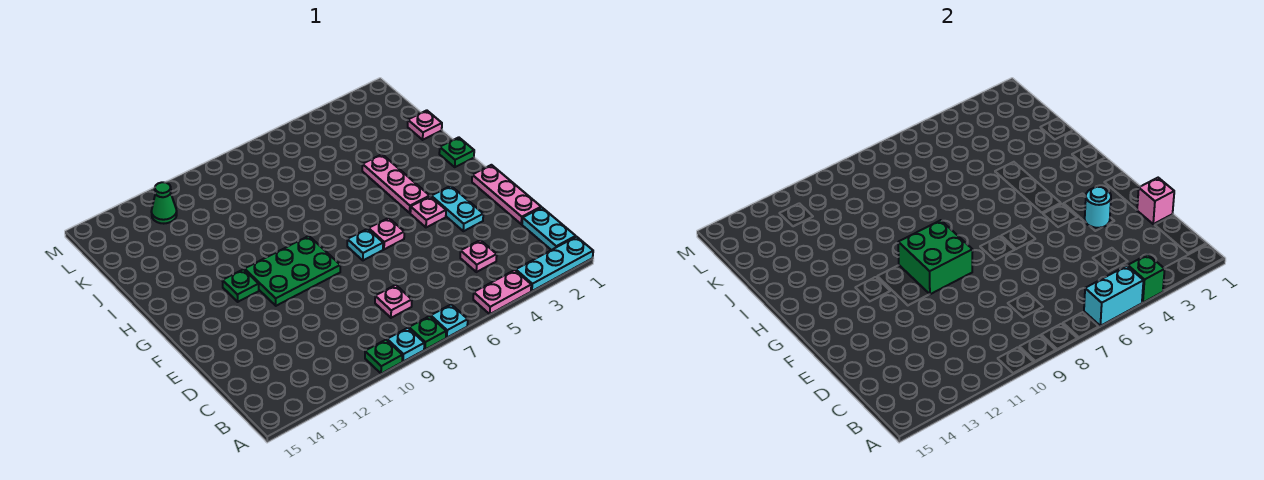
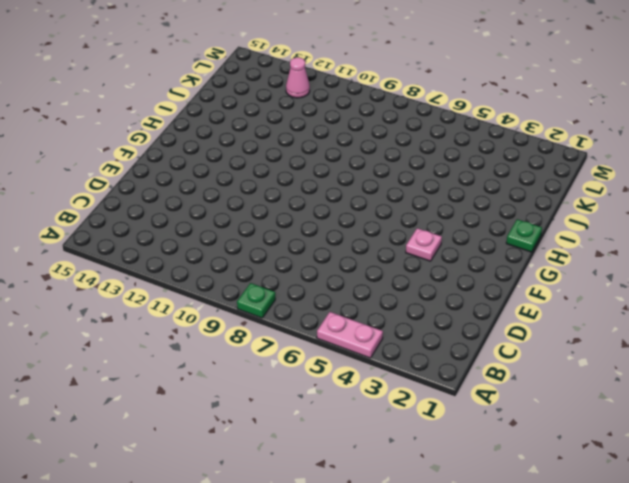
pink cone L12 level 1 -> green cone L12 level 1
none -> cyan plate A1:A3 level 1
none -> cyan plate A7 level 1
none -> cyan plate A9 level 1

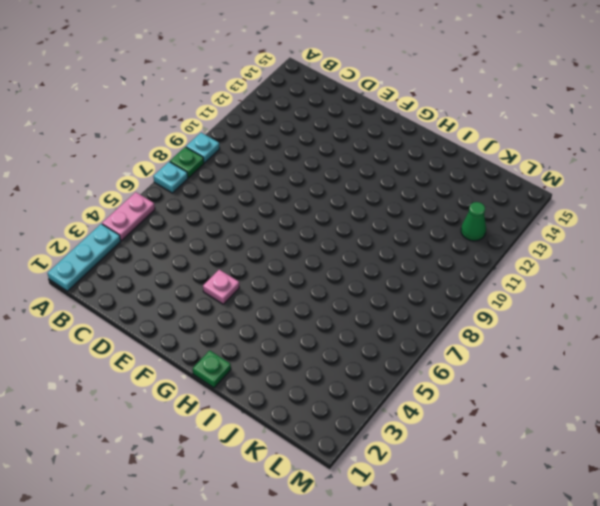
none -> green plate A10 level 1
none -> cyan plate B1:C1 level 1
none -> pink plate C4 level 1

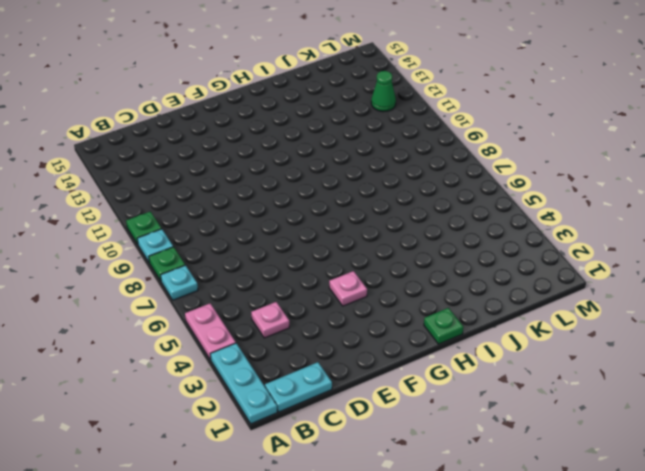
none -> pink plate C8 level 1
none -> pink plate D1:F1 level 1
none -> cyan plate E3:F3 level 1

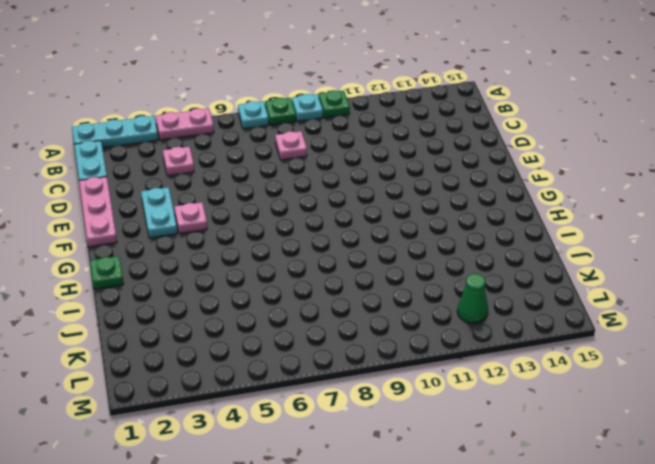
none -> pink plate F6 level 1
none -> cyan plate F7 level 1
none -> green plate F9:G11 level 1

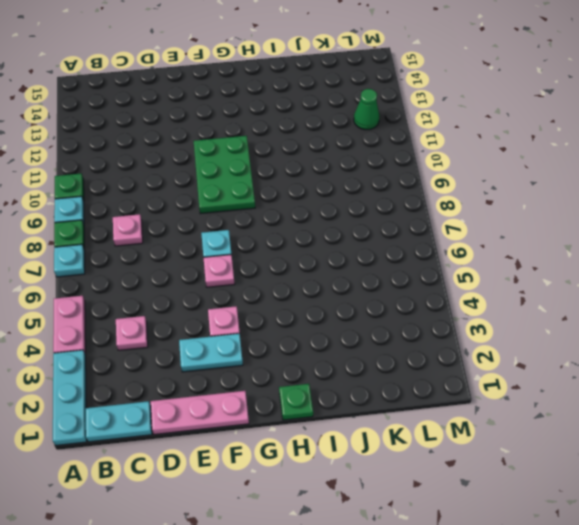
none -> pink plate G4:I4 level 1
none -> green plate G12 level 1
none -> pink plate J1 level 1

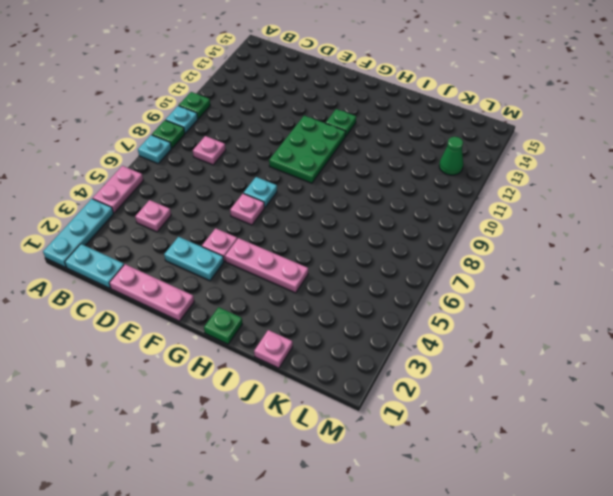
none -> green brick A4 level 2
none -> cyan brick A5:A6 level 2
none -> pink brick D1 level 2

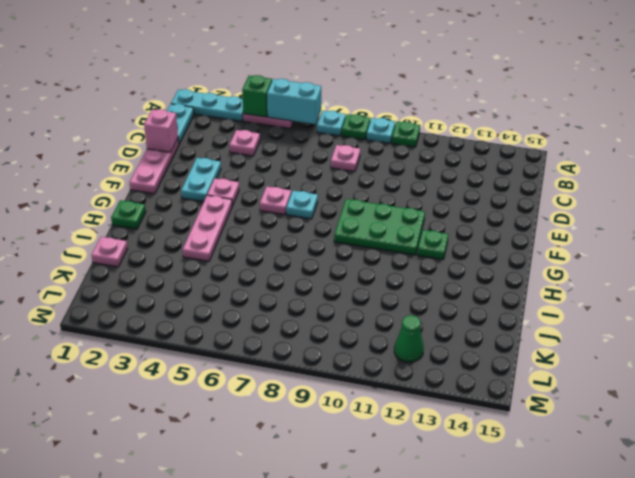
none -> cyan round brick E3 level 2
none -> green brick F9:G10 level 2

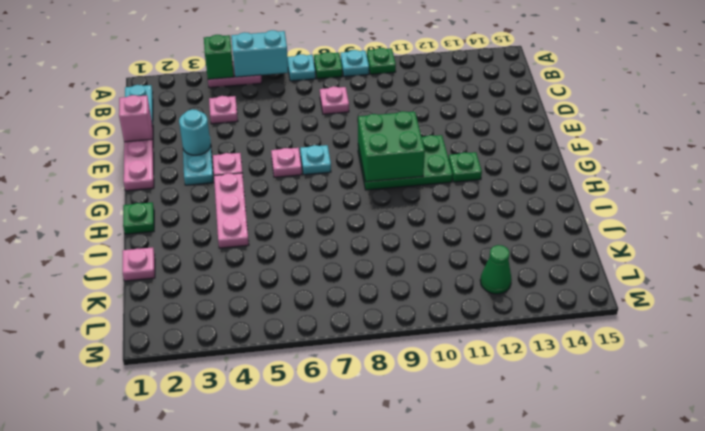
none -> cyan plate A1:A3 level 1

